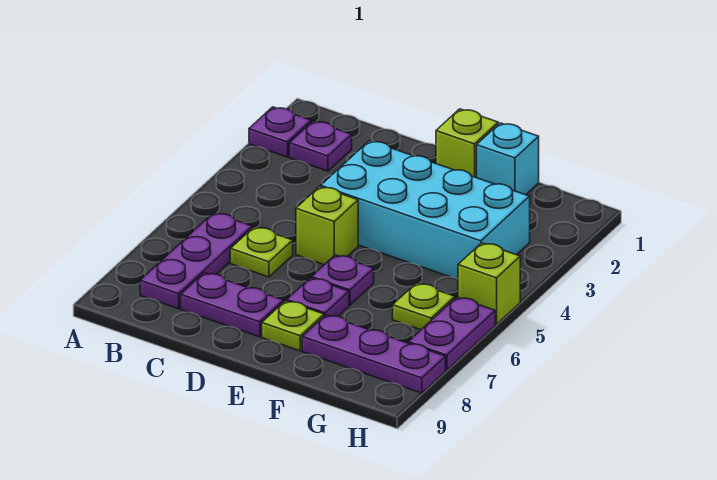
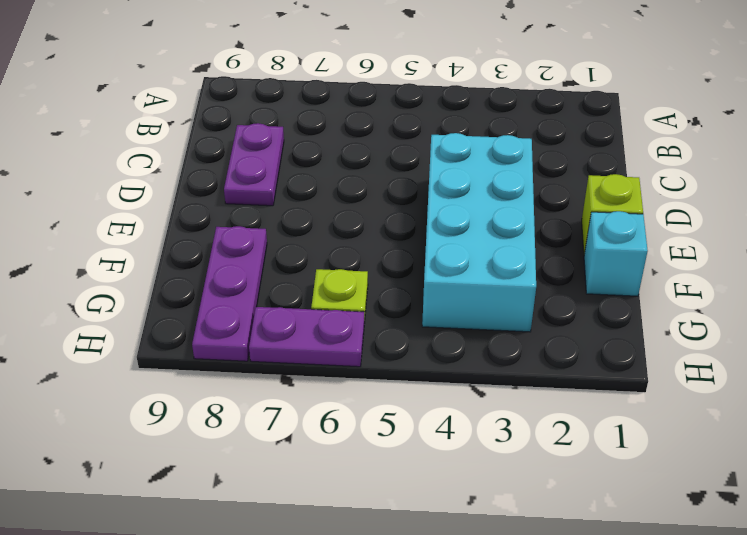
none -> purple plate A2 level 1
none -> purple plate B2 level 1
none -> purple plate B6:B8 level 1

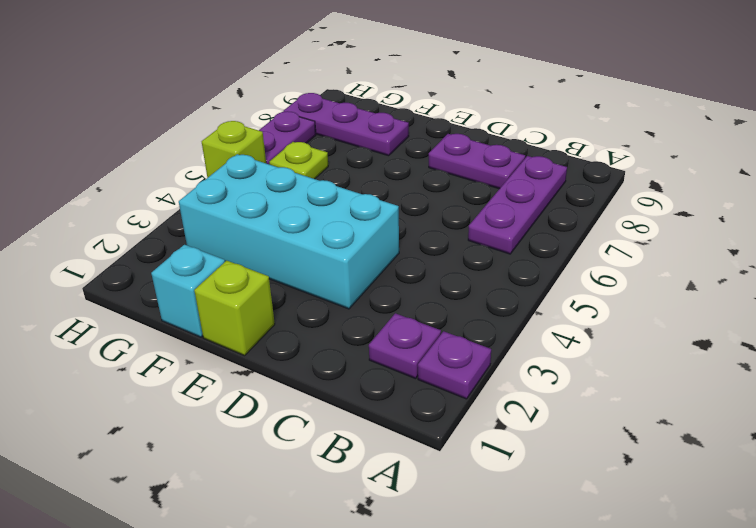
none -> lime plate C6 level 1
none -> lime brick D5 level 1
none -> purple plate E6 level 1

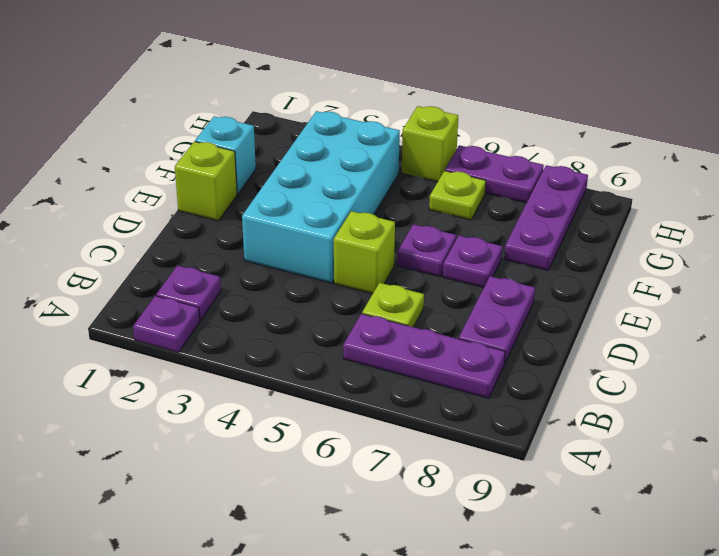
none -> lime plate E8 level 1

